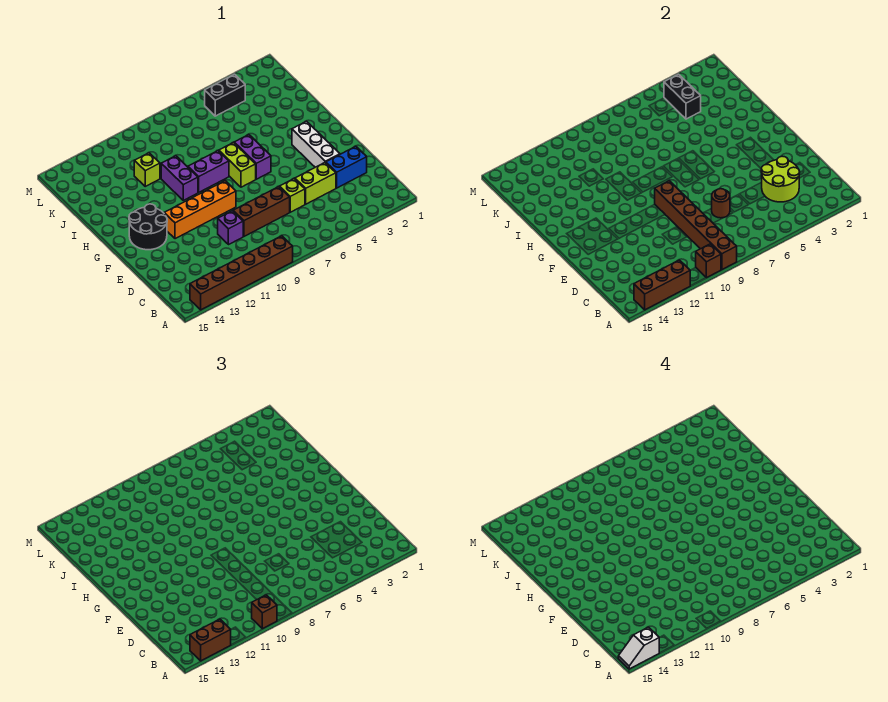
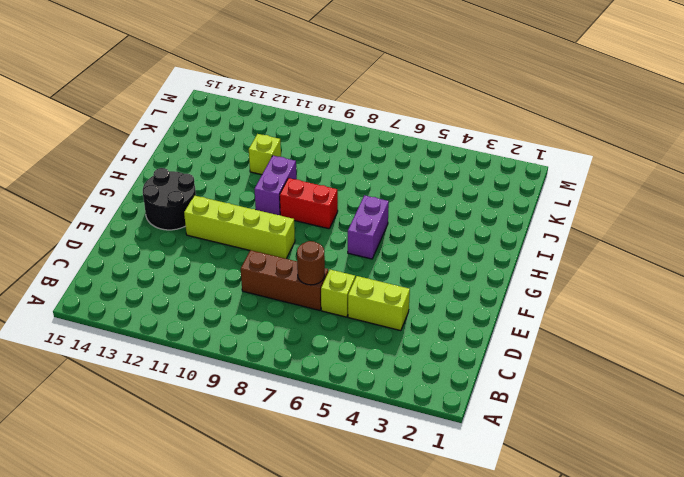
lime brick F9:F12 level 1 -> orange brick F9:F12 level 1
red brick H8:H9 level 1 -> purple brick H8:H9 level 1
none -> brown brick A9:A14 level 1
none -> blue brick D2:D3 level 1
none -> purple brick D10 level 1

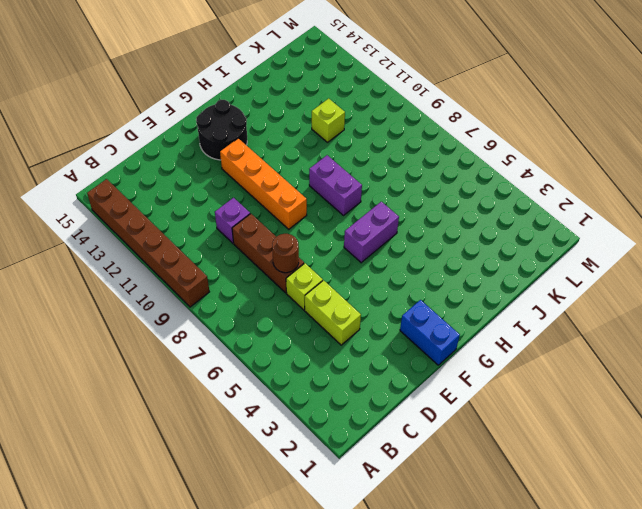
blue brick F1:F2 level 1 -> blue brick D2:D3 level 1
none -> white brick E3:G3 level 1
none -> lime brick G7:H7 level 1
none -> purple brick H10:I10 level 1

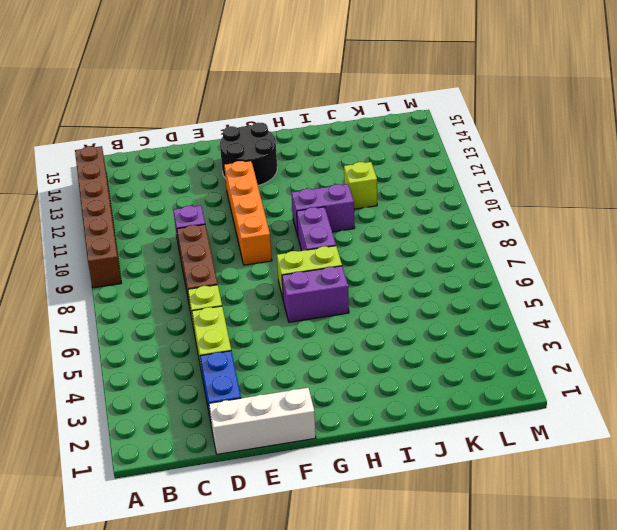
white brick D1:F1 level 1 -> white brick E3:G3 level 1
none -> black brick L4:L5 level 1
none -> brown brick A9:F9 level 2
none -> brown brick A10 level 2

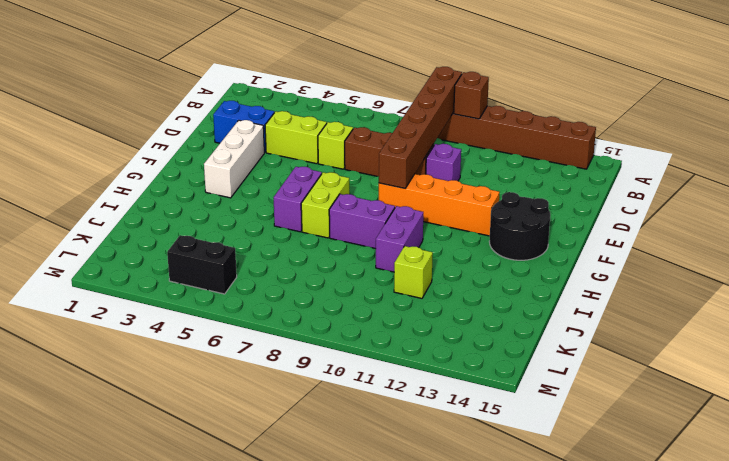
none -> brown brick A12:A14 level 2
none -> lime round brick C3:D4 level 2
none -> brown round brick D7 level 2

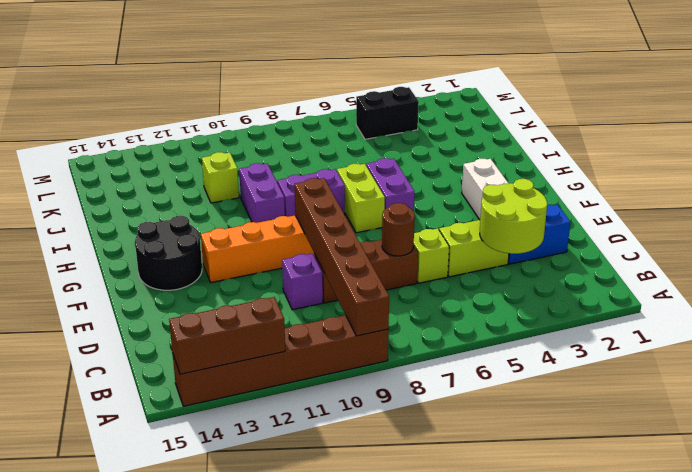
none -> brown brick A10 level 2
none -> black brick K4:L4 level 2
none -> brown brick A10 level 3

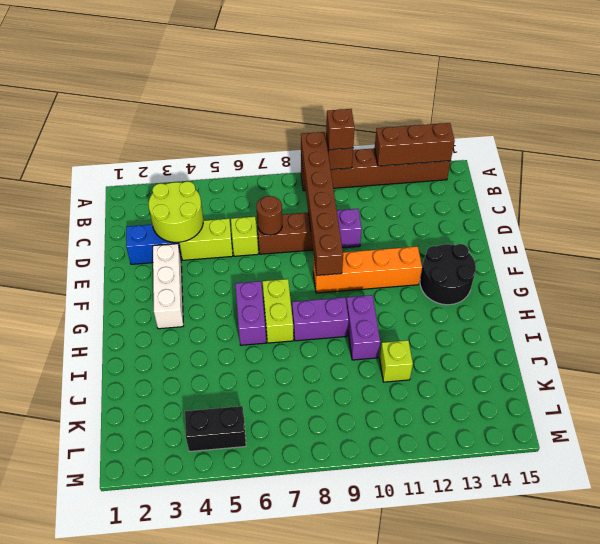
none -> black brick K4:L4 level 2
none -> brown brick A13:A14 level 3
none -> white slope A14:A15 level 4 top 14

